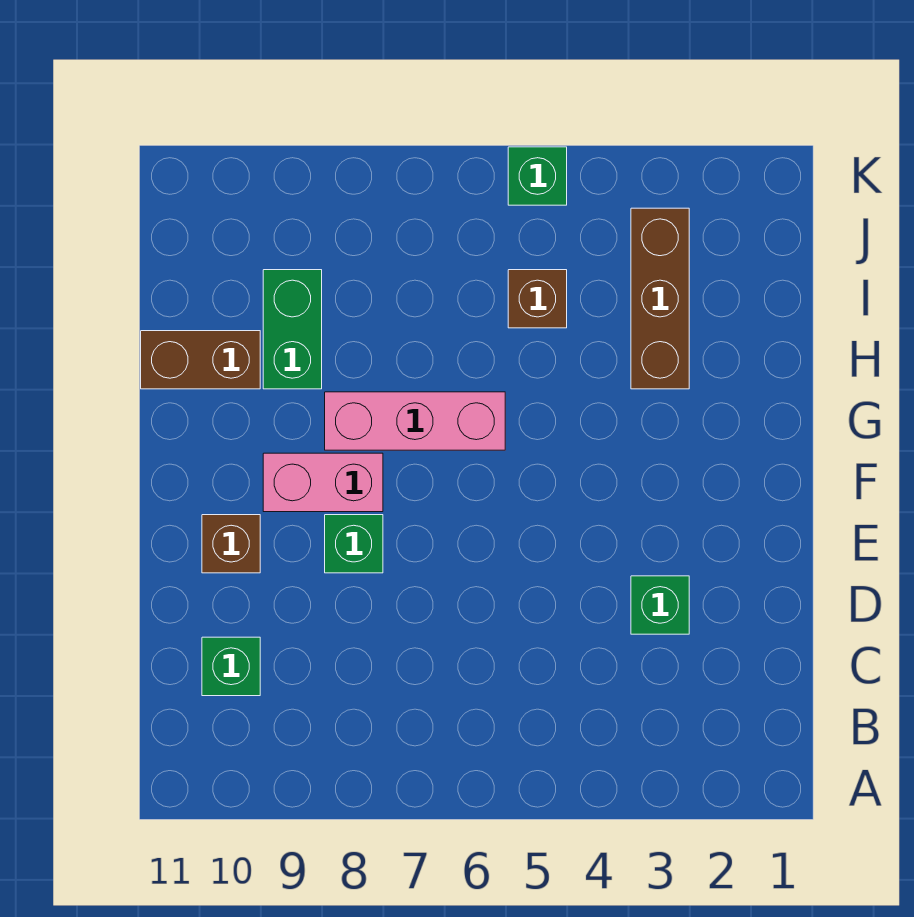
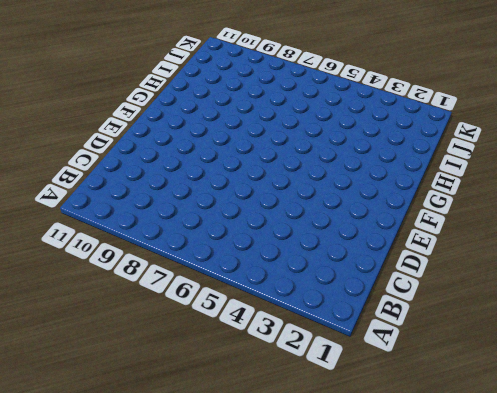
none -> green brick C10 level 1
none -> green brick D3 level 1

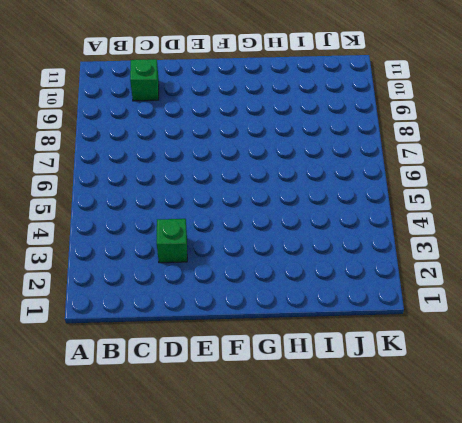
none -> green brick E8 level 1
none -> brown brick E10 level 1

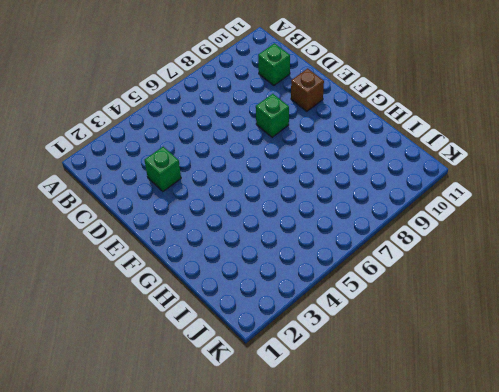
none -> pink brick F8:F9 level 1
none -> pink brick G6:G8 level 1

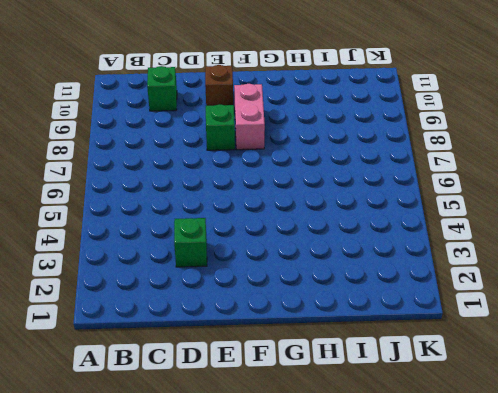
none -> pink brick G6:G8 level 1
none -> brown brick H3:J3 level 1

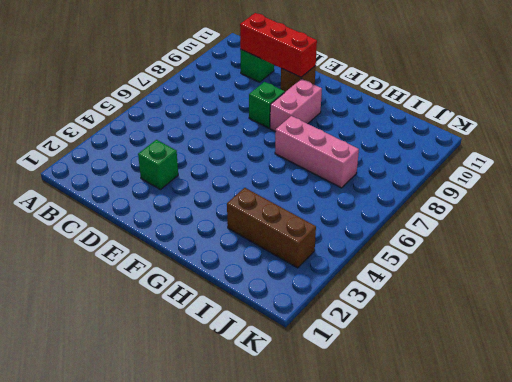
red brick C10:E10 level 2 -> none
pink brick G7:I7 level 1 -> pink brick G6:G8 level 1
none -> green brick H9:I9 level 1
none -> brown brick H10:H11 level 1

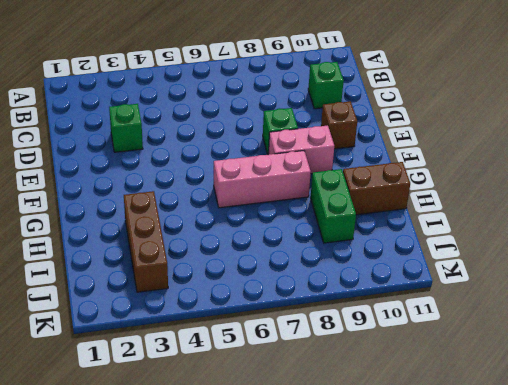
none -> brown brick I5 level 1
none -> green brick K5 level 1

